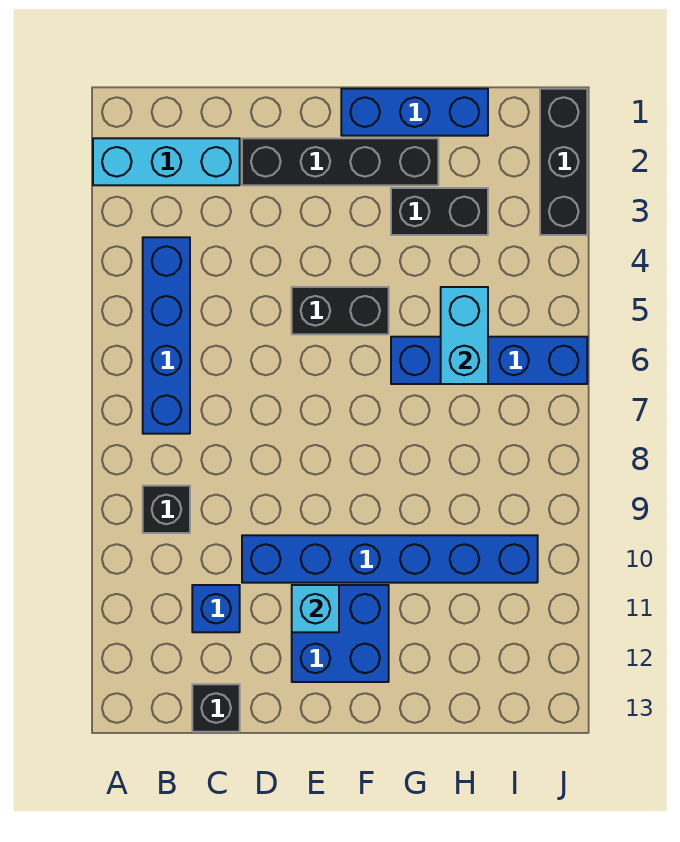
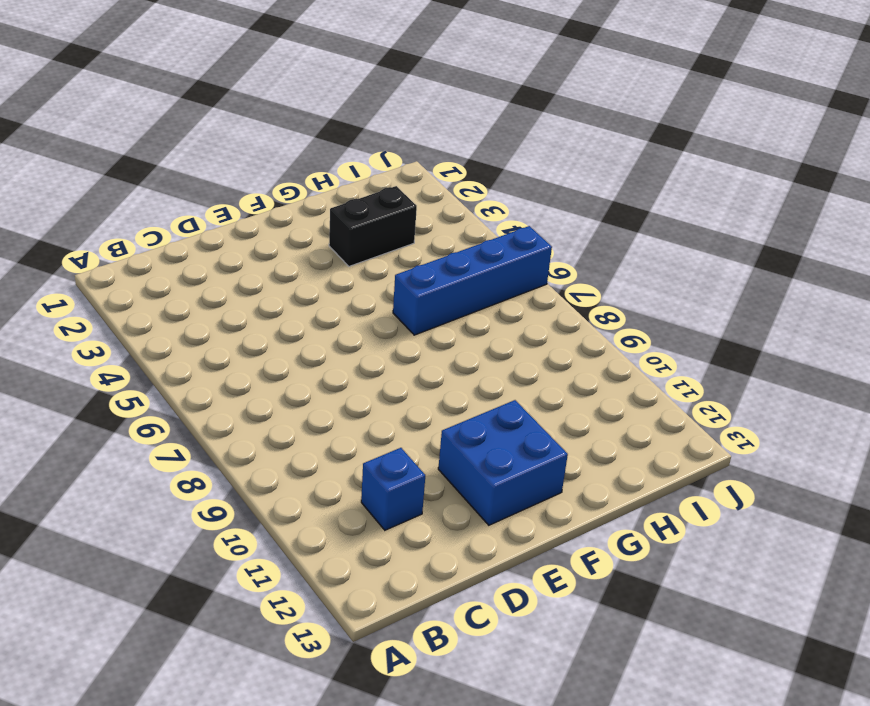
none -> cyan brick A2:C2 level 1
none -> blue brick B4:B7 level 1
none -> black brick B9 level 1

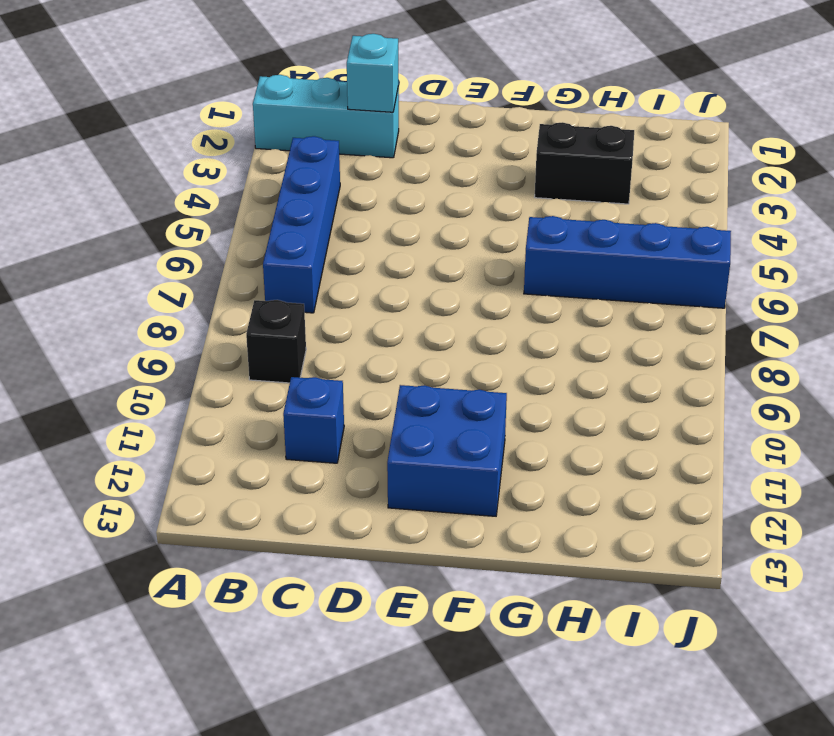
cyan brick C2 level 2 -> cyan brick E11 level 2
none -> black brick C13 level 1
none -> black brick D2:G2 level 1
none -> blue brick D10:I10 level 1

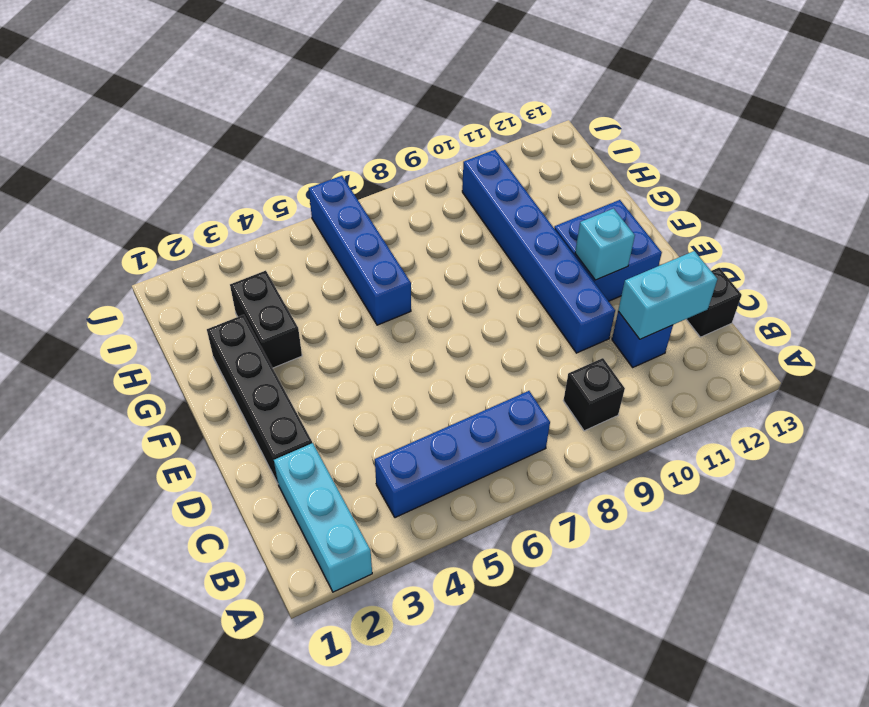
cyan brick C11:C12 level 2 -> cyan brick H5:H6 level 2
none -> black brick E5:F5 level 1
none -> blue brick F1:H1 level 1
none -> black brick J1:J3 level 1

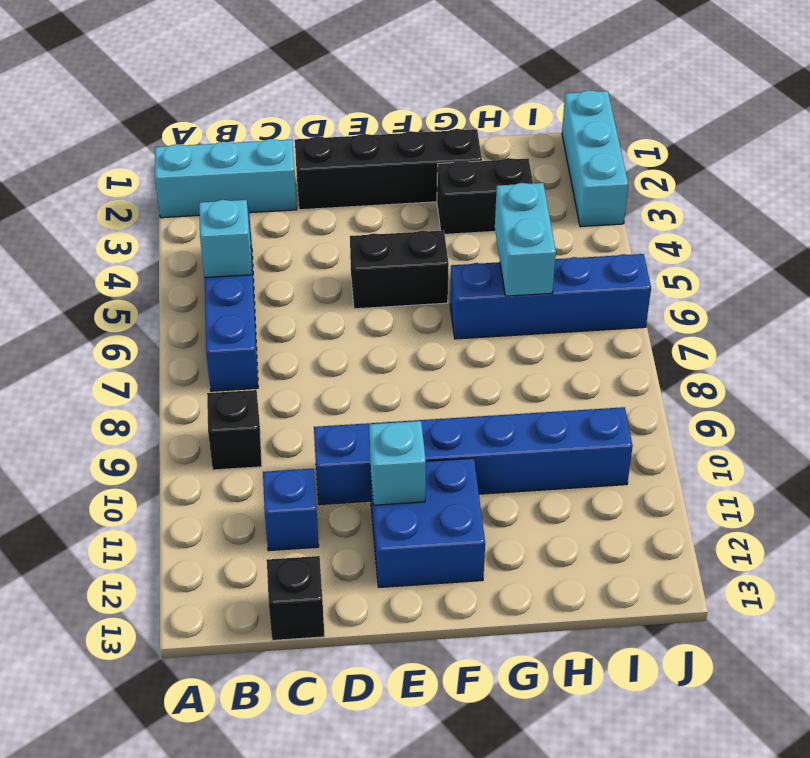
cyan brick B5 level 2 -> none
cyan brick J1:J3 level 1 -> black brick J1:J3 level 1
none -> blue brick F1:H1 level 1

